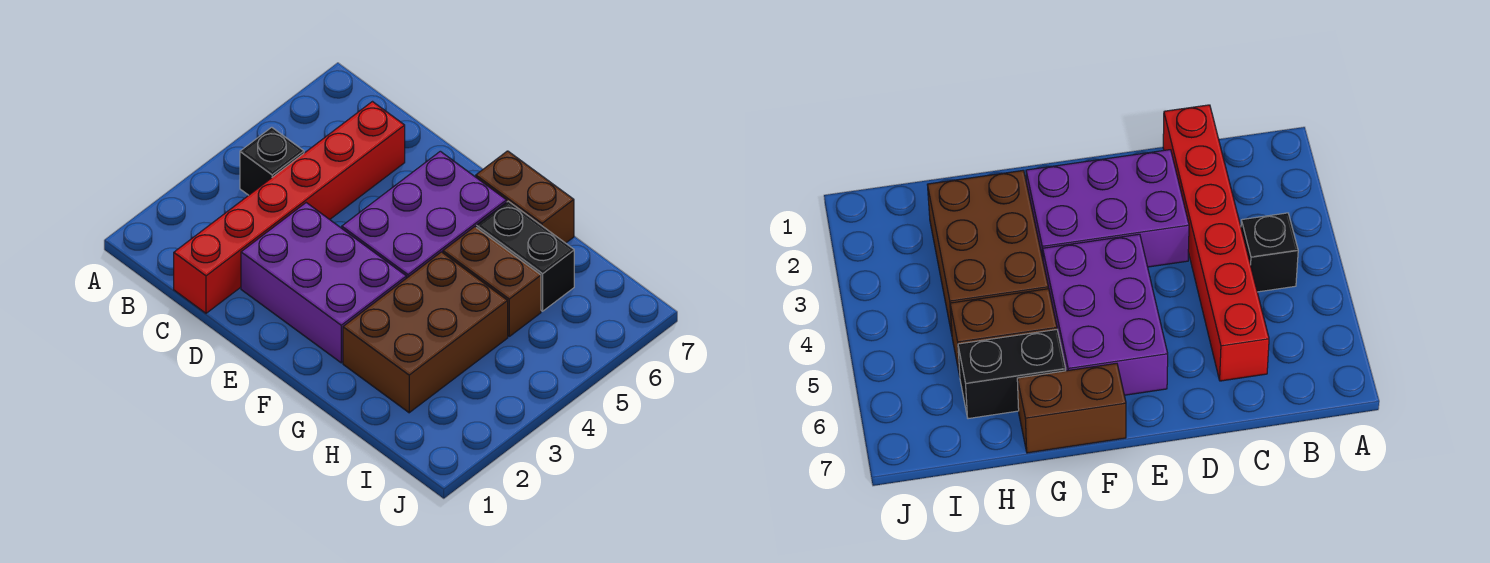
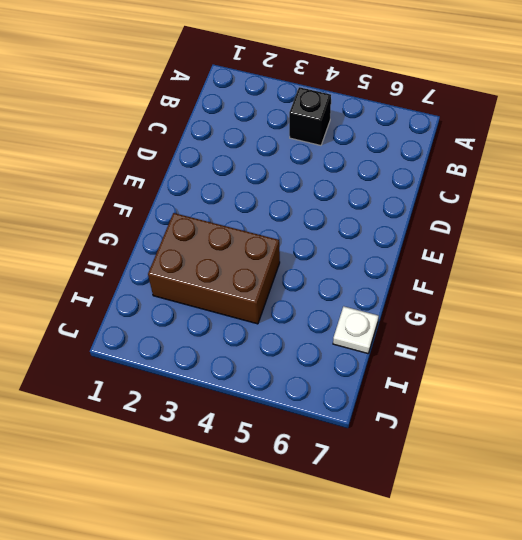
white plate H7 level 1 -> none
none -> red brick C1:C6 level 1
none -> purple brick D2:F3 level 1

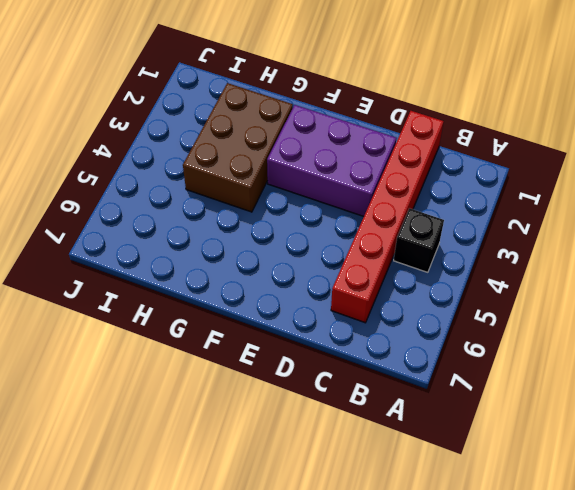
none -> purple brick E4:F6 level 1
none -> brown brick F7:G7 level 1

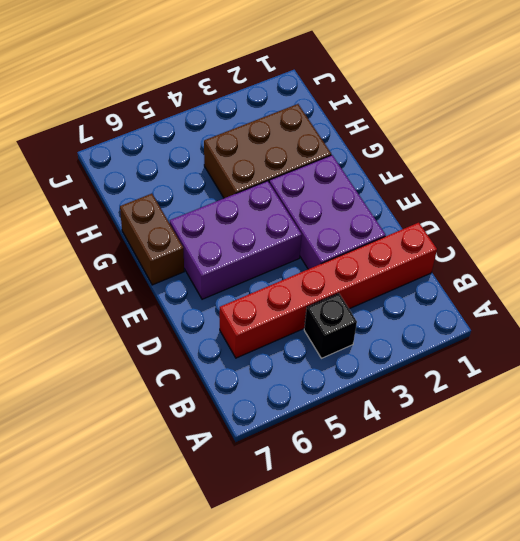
none -> brown brick G5:H5 level 1
none -> black brick G6:H6 level 1

